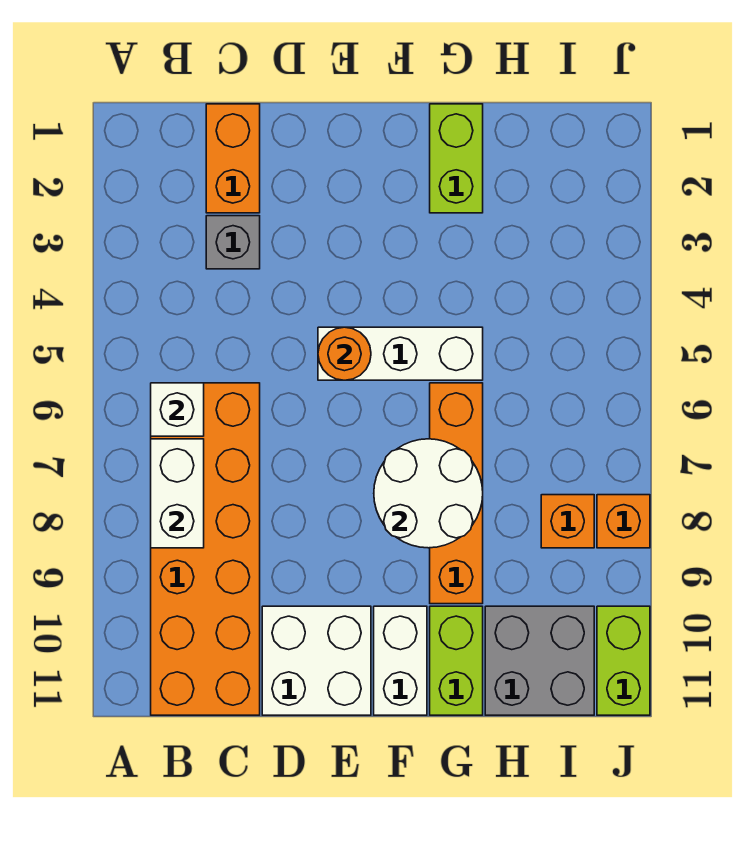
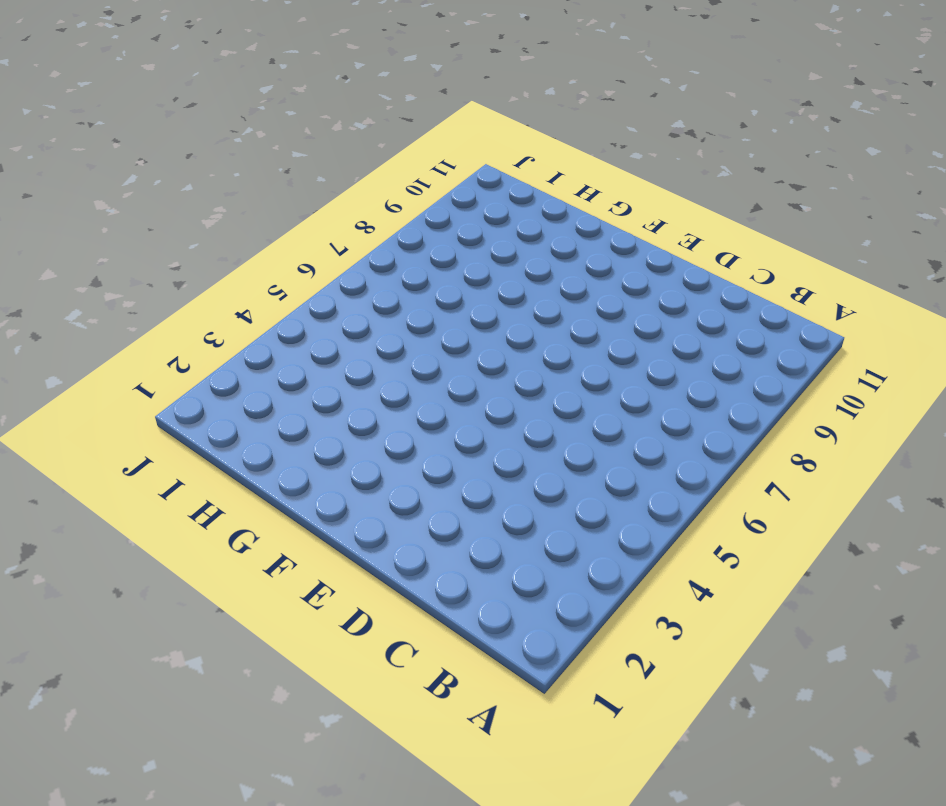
none -> orange brick B6:C11 level 1
none -> orange brick C1:C2 level 1
none -> grey brick C3 level 1

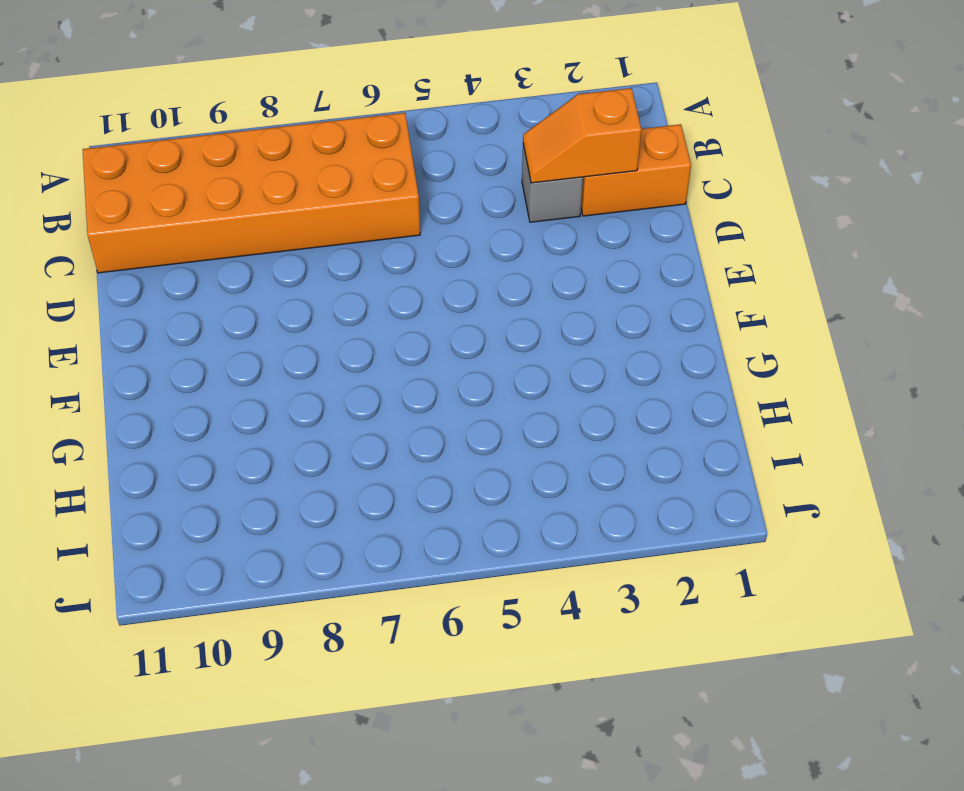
orange slope C2:C3 level 2 top 2 -> none
none -> white brick D10:E11 level 1
none -> white brick E5:G5 level 1
none -> white brick F10:F11 level 1

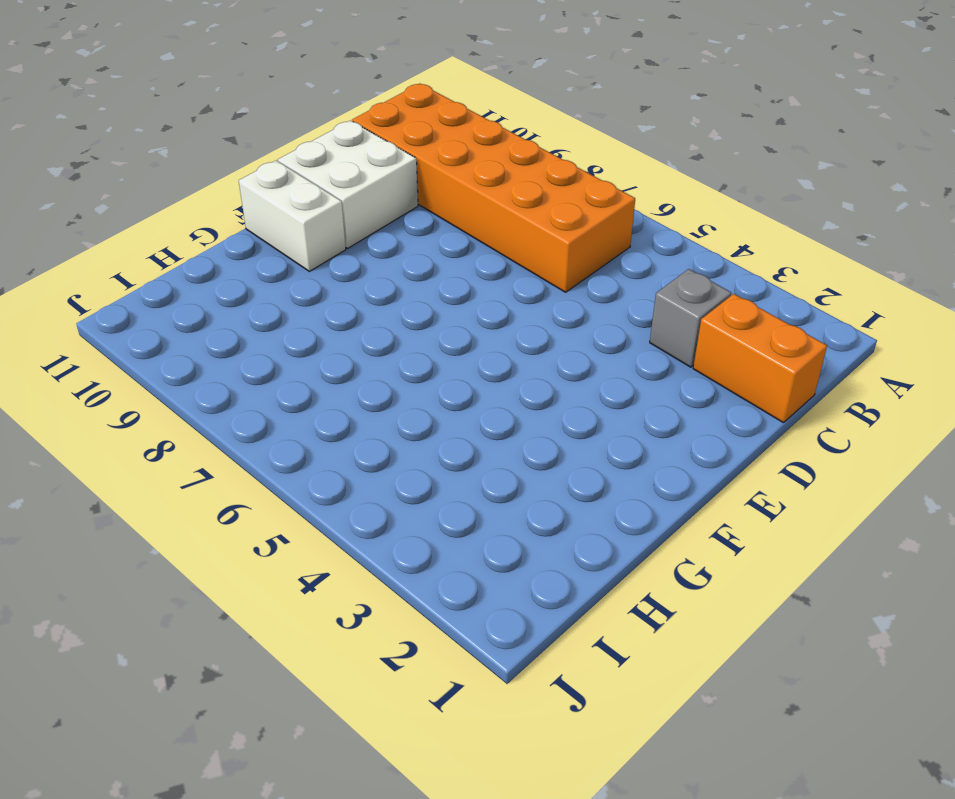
none -> white brick E5:G5 level 1
none -> lime brick G1:G2 level 1
none -> orange brick G6:G9 level 1

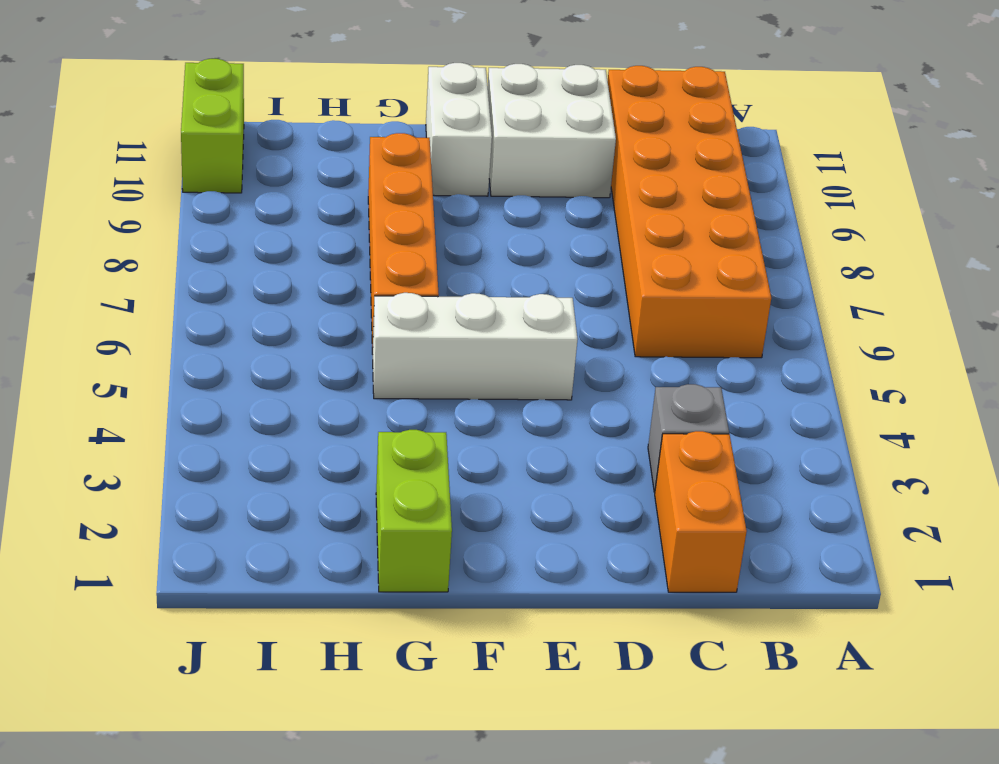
none -> lime brick G10:G11 level 1
none -> grey brick H10:I11 level 1
none -> orange brick I8 level 1

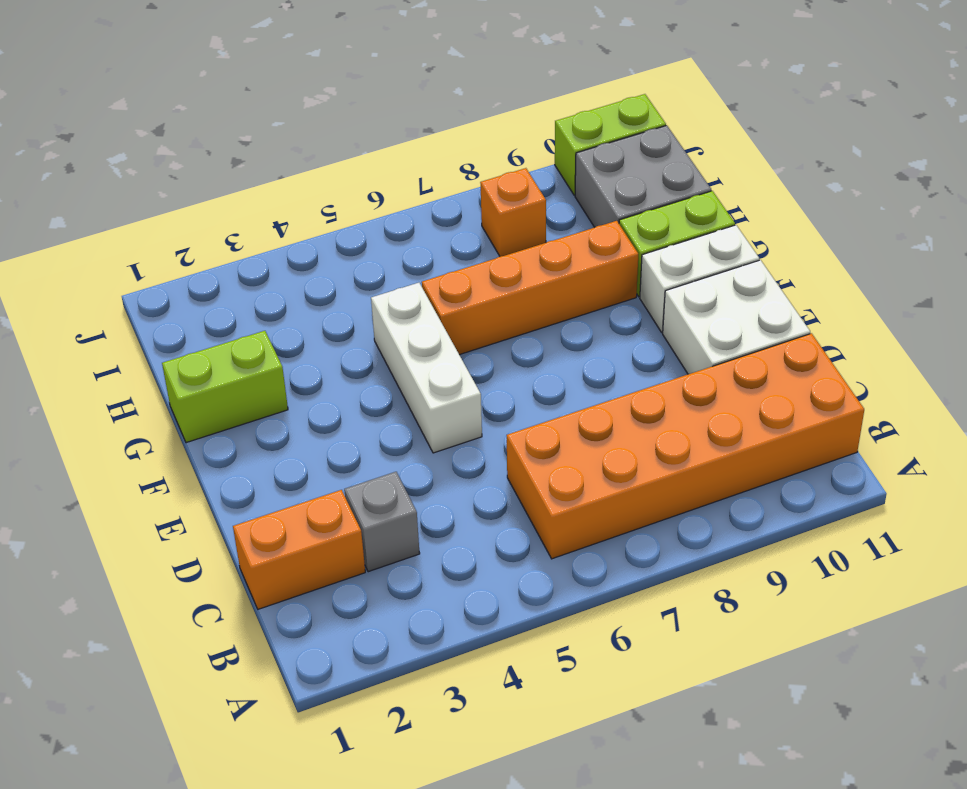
none -> orange brick J8 level 1
none -> white brick B6 level 2
none -> white brick B7:B8 level 2

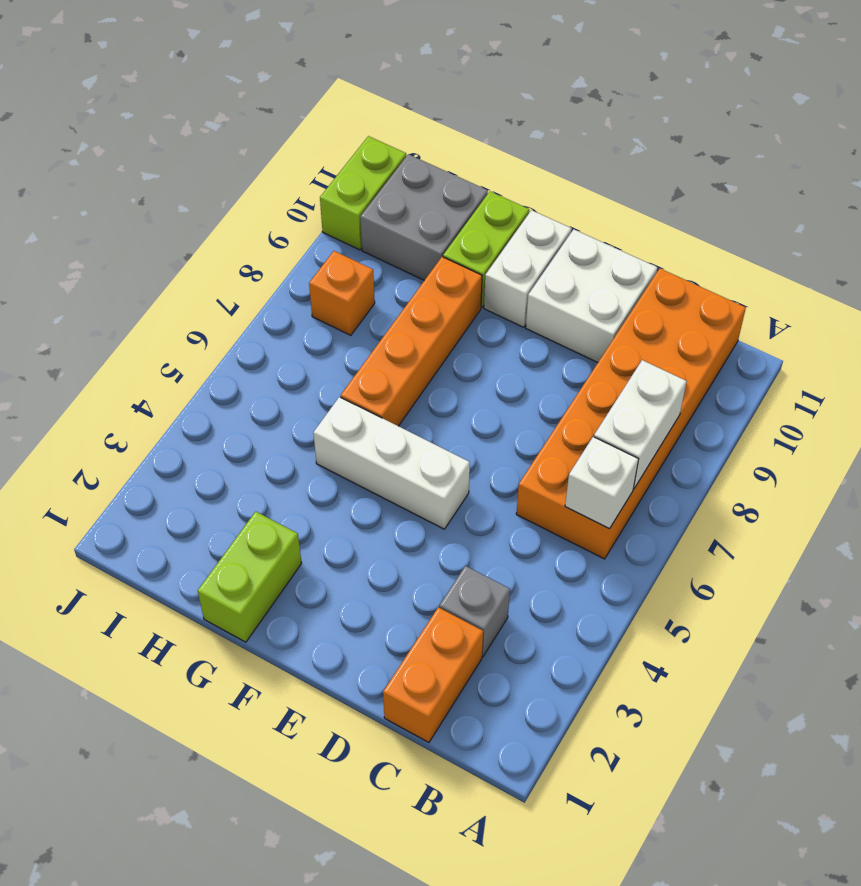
none -> orange brick J8 level 1
none -> orange round brick E5 level 2
none -> white round brick F7:G8 level 2

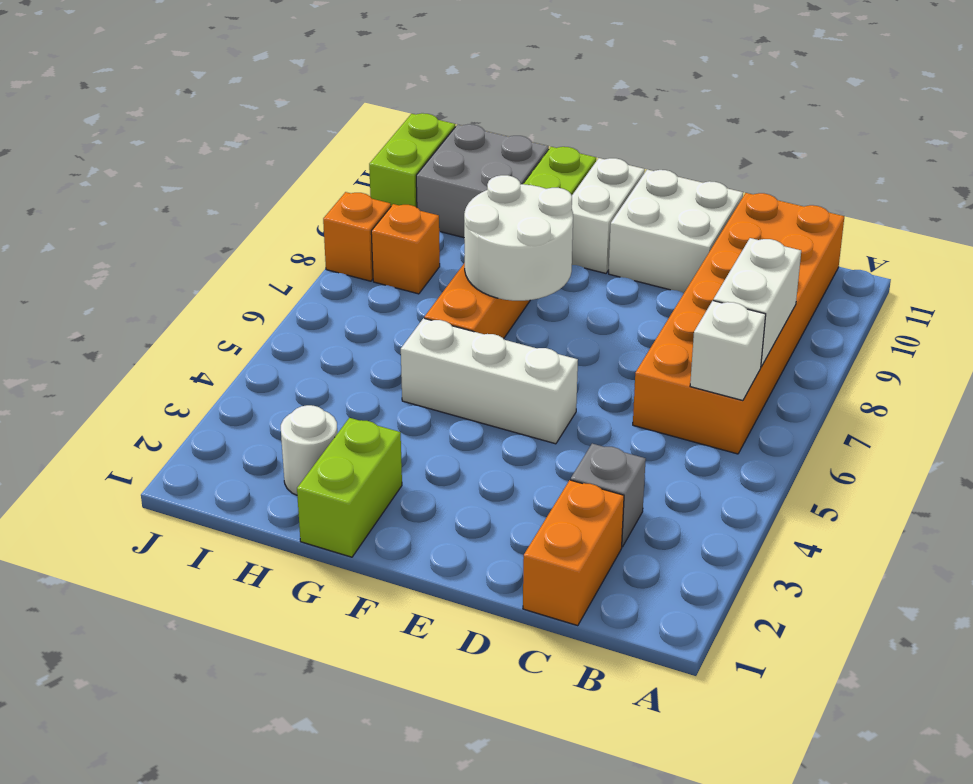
white round brick H2 level 1 -> none
none -> orange round brick E5 level 2

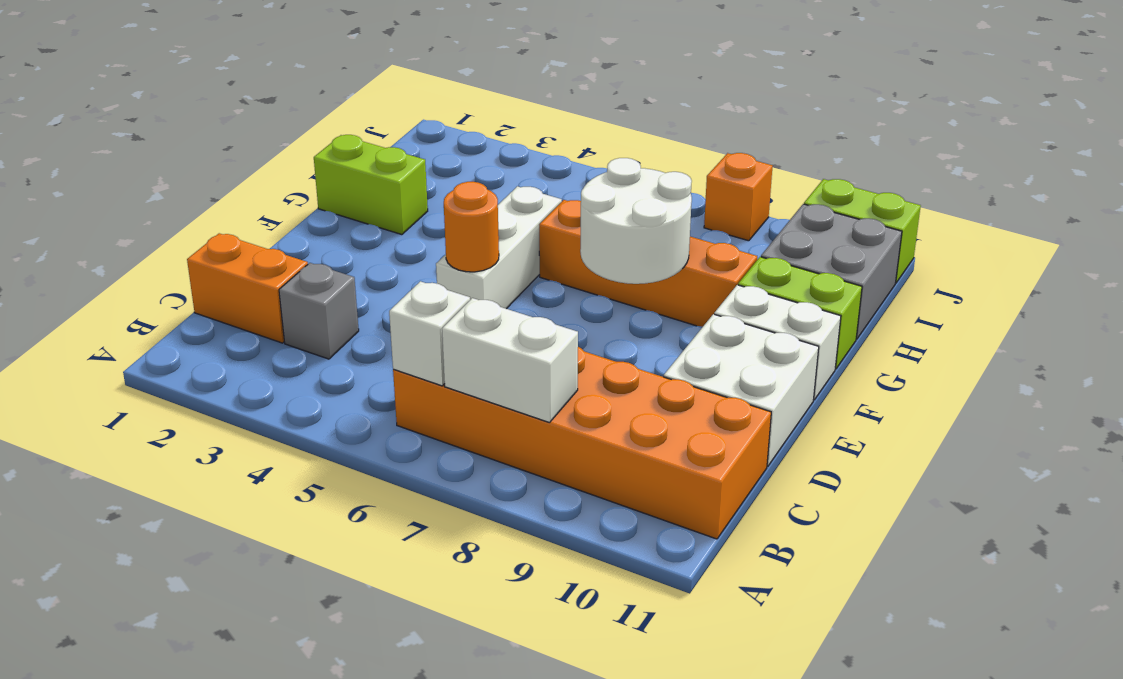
none -> orange brick I8 level 1

